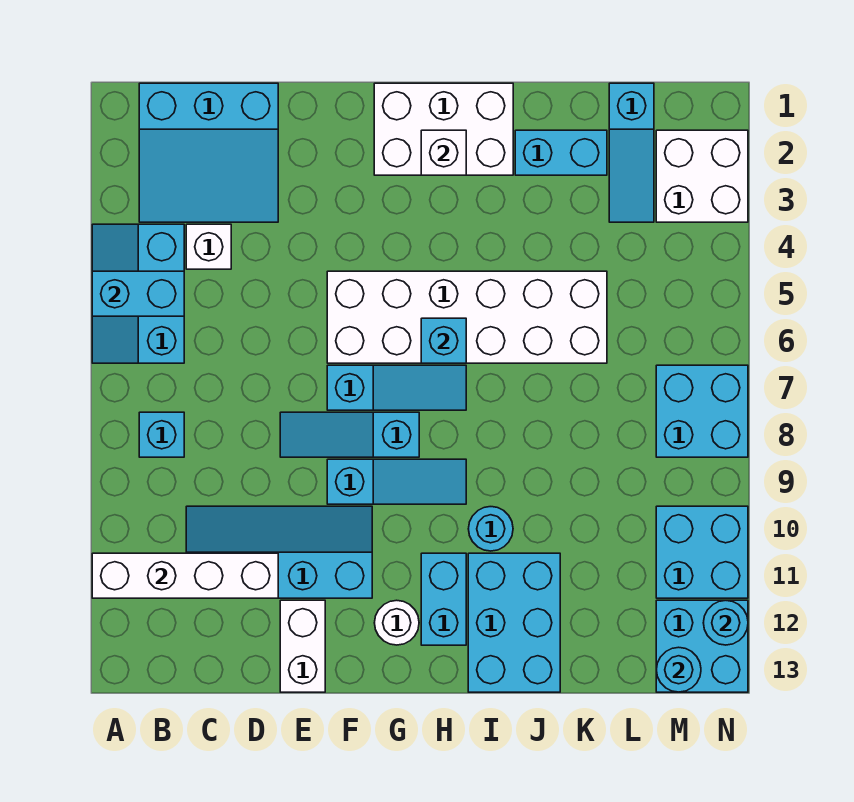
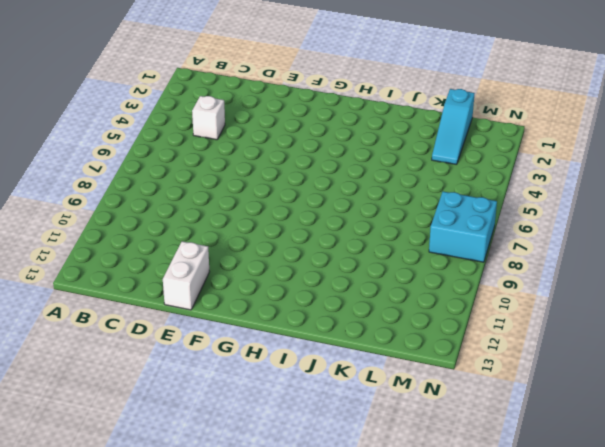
none -> cyan slope A4:B6 level 1 top B
none -> cyan slope B1:D3 level 1 top 1
none -> cyan brick B8 level 1

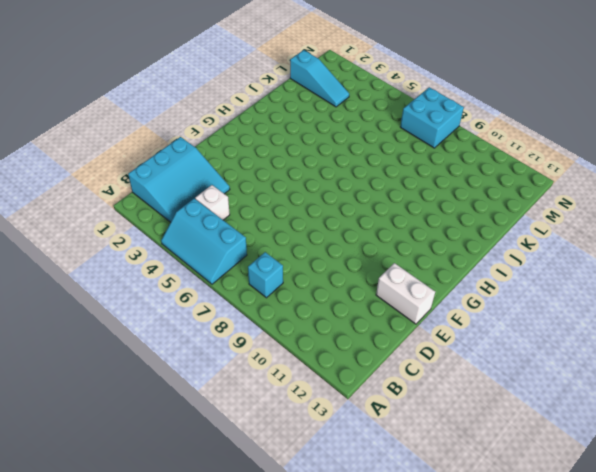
none -> cyan slope C10:F11 level 1 top 11
none -> cyan slope E8:G8 level 1 top G
none -> white brick F5:K6 level 1

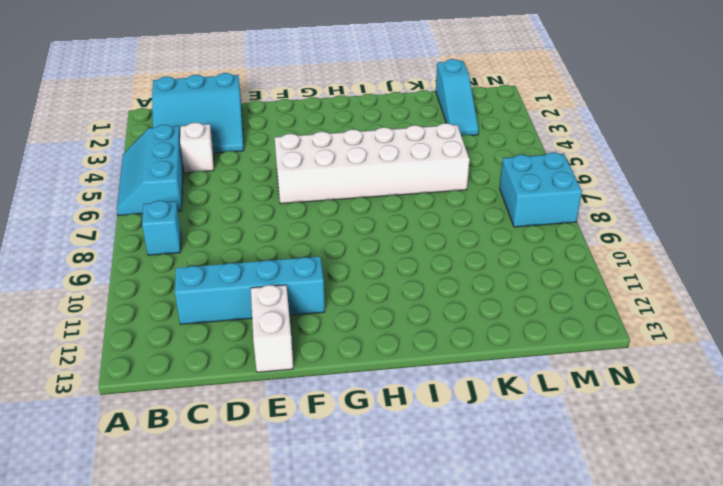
none -> cyan slope E8:G8 level 1 top G
none -> cyan slope F7:H7 level 1 top F
none -> cyan slope F9:H9 level 1 top F

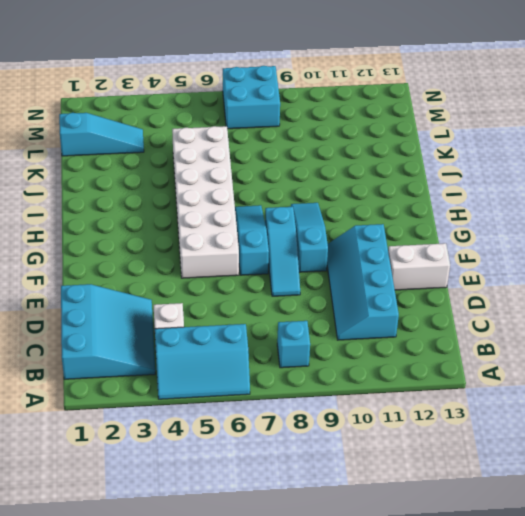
none -> white brick G1:I2 level 1
none -> white round brick G12 level 1
none -> cyan brick H11:H12 level 1

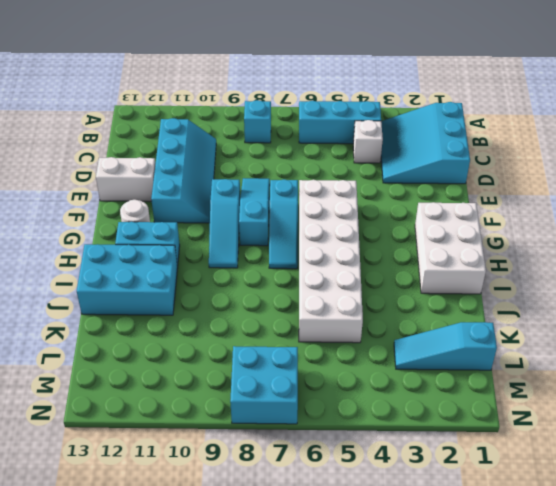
none -> cyan round brick I10 level 1
none -> cyan brick J2:K2 level 1
none -> white brick M2:N3 level 1

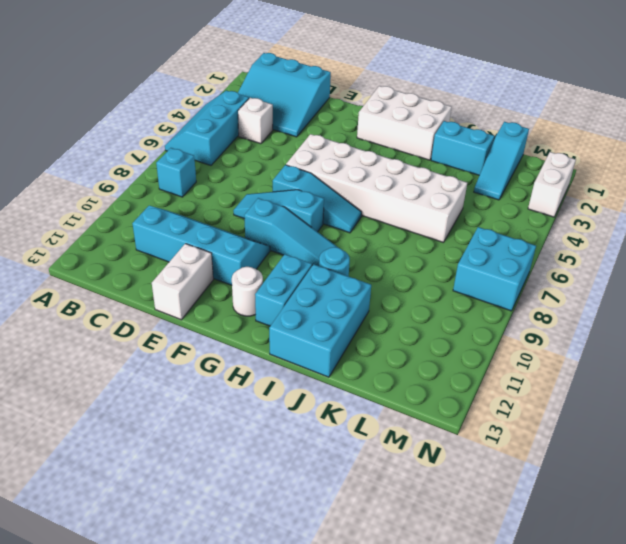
white brick N2:N3 level 1 -> white brick M2:N3 level 1
none -> cyan brick M10:N11 level 1
none -> cyan brick M12:N13 level 1
none -> cyan brick A5:B5 level 2

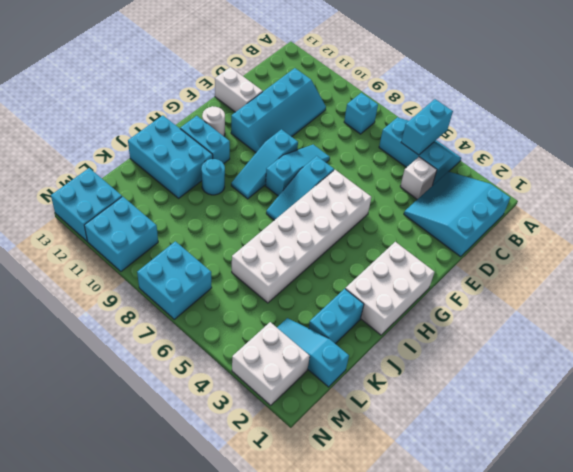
none -> white brick A11:D11 level 2
none -> white brick H2 level 2
none -> cyan brick H6 level 2

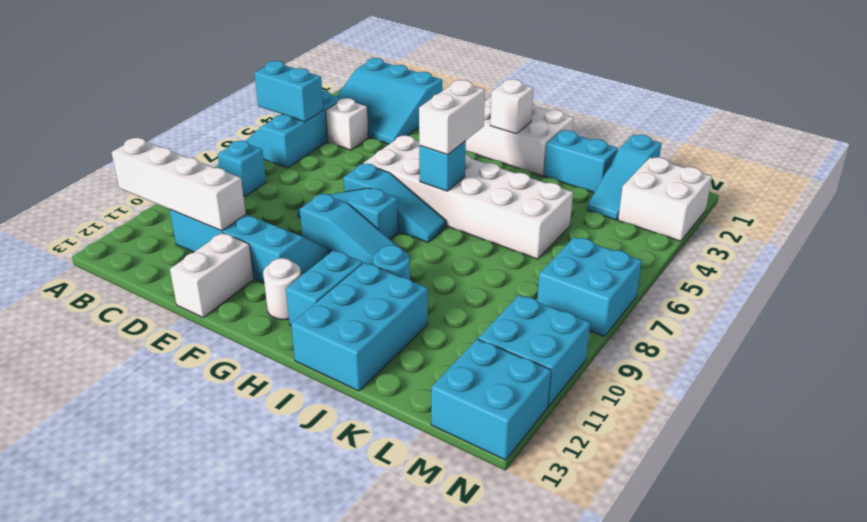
white brick H5:H6 level 3 -> none
none -> cyan round brick M13 level 2
none -> cyan round brick N12 level 2

